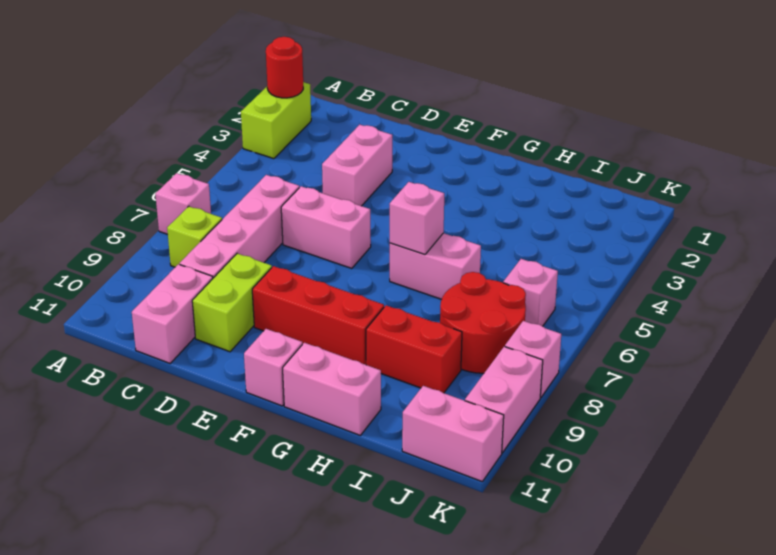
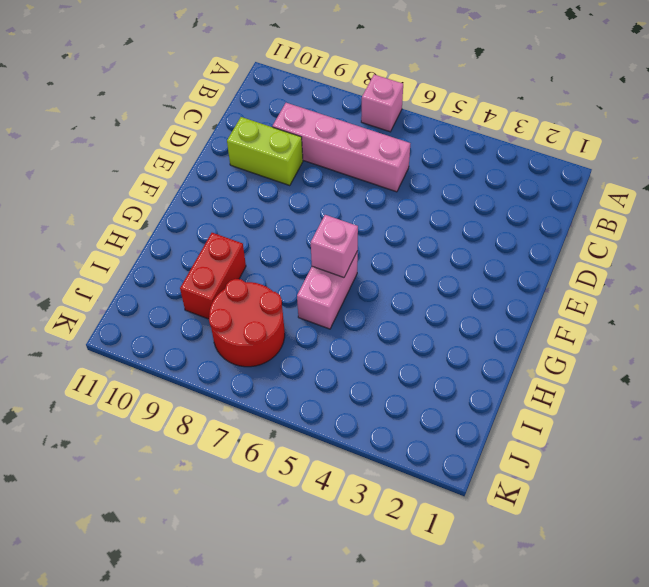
none -> lime brick A2:A3 level 1
none -> lime brick B8 level 1
none -> pink brick C10:C11 level 1

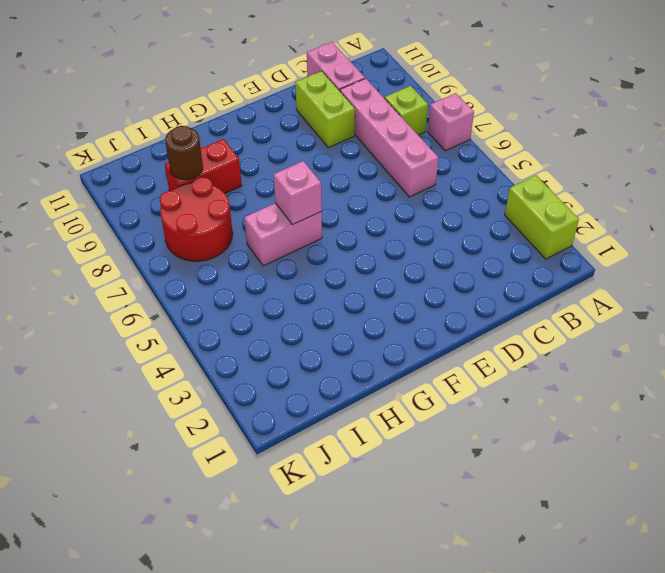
brown round brick I9 level 2 -> none
none -> pink brick D3:D4 level 1
none -> pink brick D6:E6 level 1
none -> red brick E9:G9 level 1

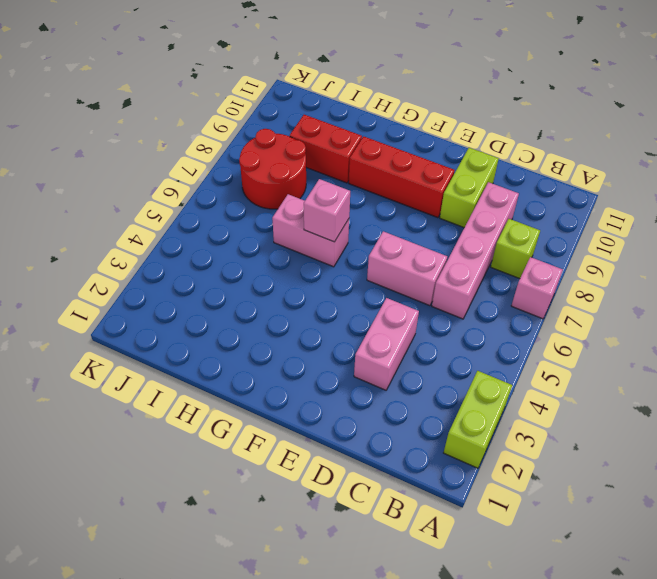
none -> pink brick C10:C11 level 1
none -> pink brick F11 level 1
none -> pink brick G11:H11 level 1

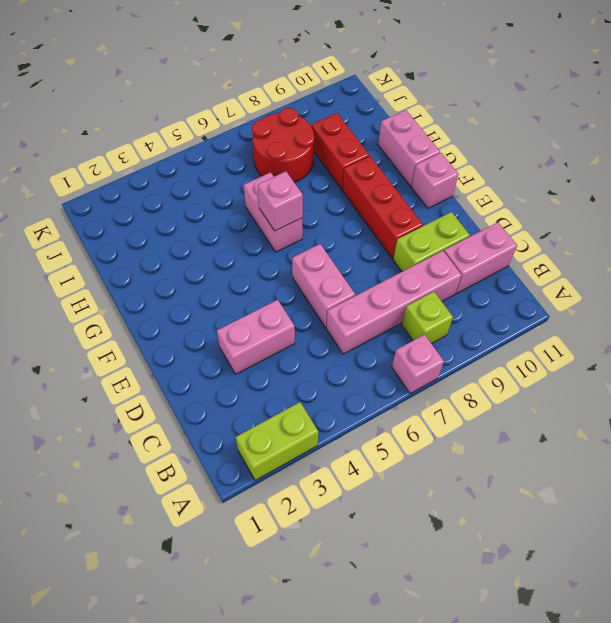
none -> pink brick J6 level 1
none -> pink brick J11:K11 level 1
none -> pink brick K8 level 1

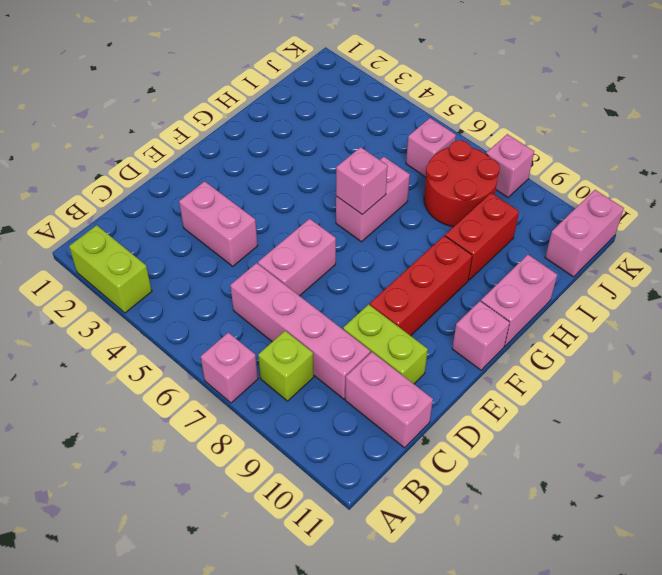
none -> pink brick K9:K10 level 1
none -> red round brick A2 level 2

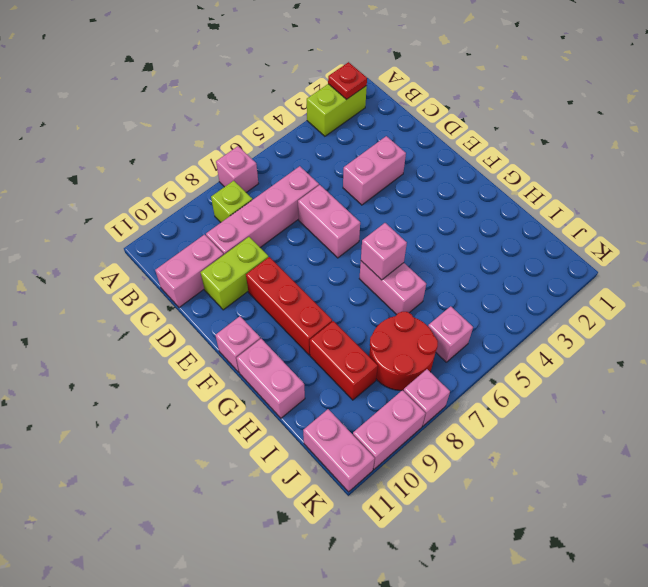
red plate A2 level 2 -> red round brick A2 level 2

